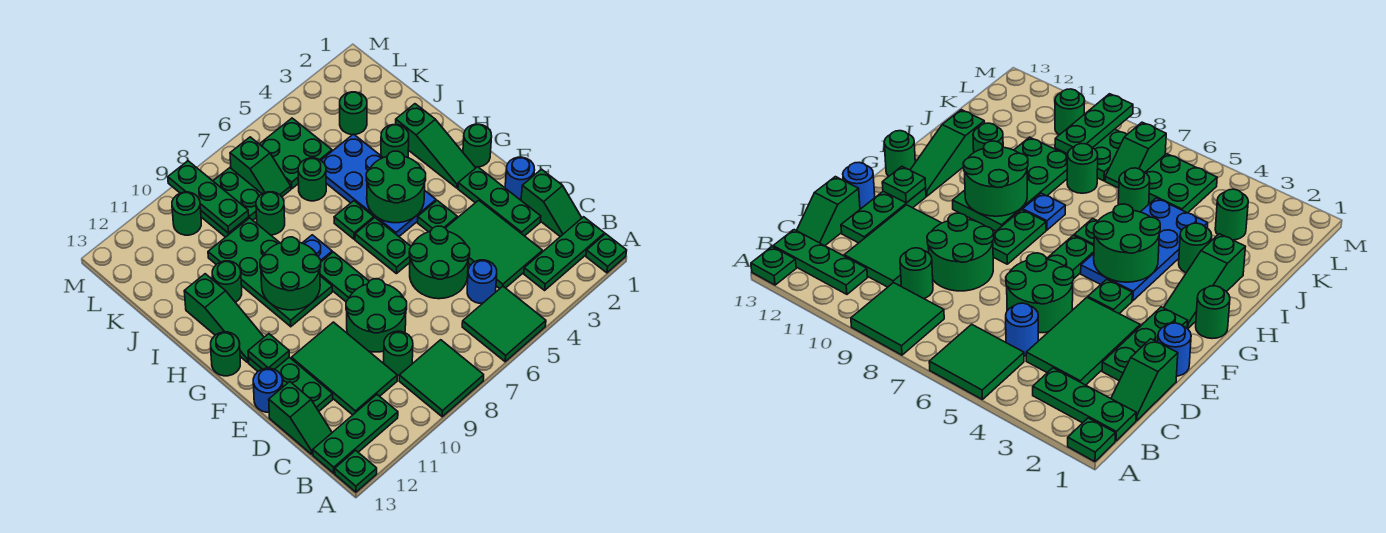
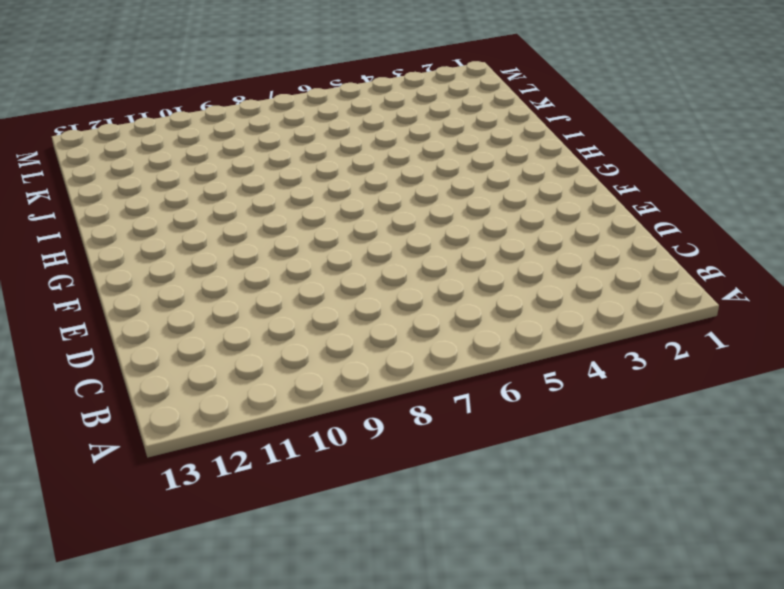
none -> green plate A1 level 1
none -> green tile A5:B6 level 1
none -> green tile A8:B9 level 1
none -> green plate A13 level 1

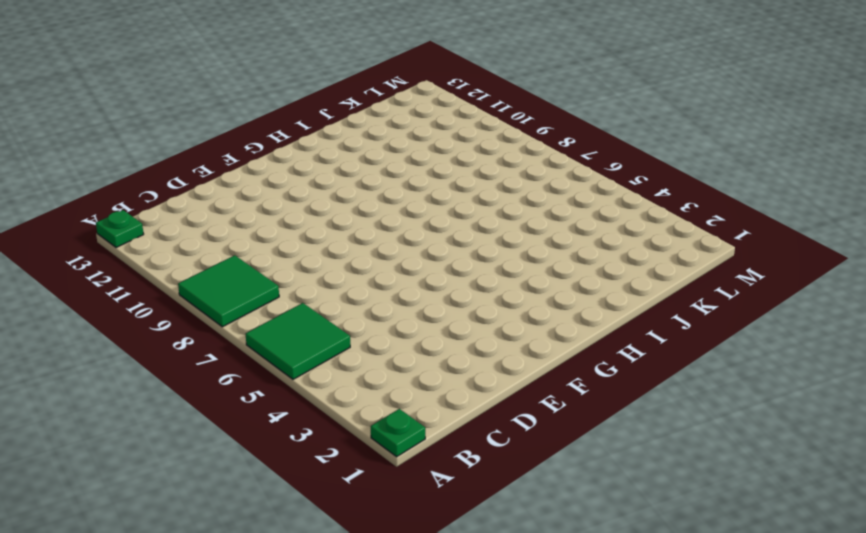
none -> green plate B1:B3 level 1
none -> green plate B11:B13 level 1
none -> green slope C1:D1 level 1 top D
none -> green tile C3:E4 level 1

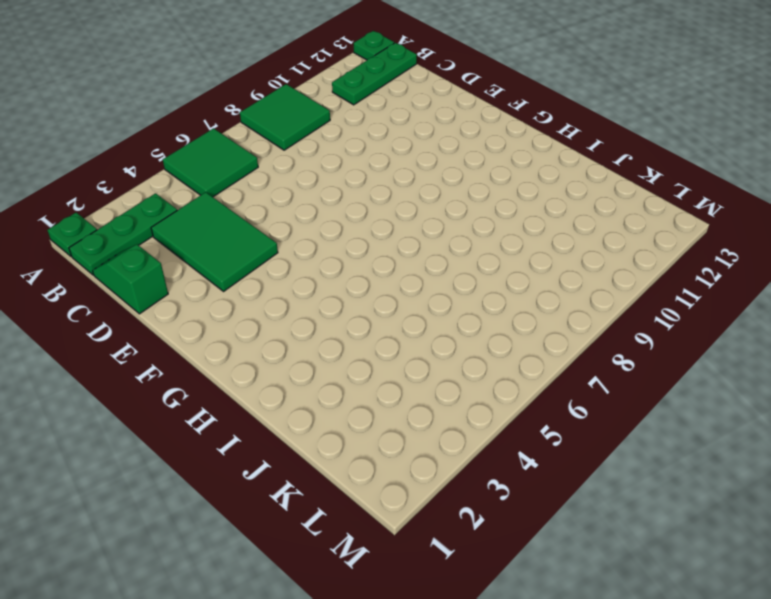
none -> blue round brick C5 level 1
none -> green round brick C9 level 1
none -> green tile C10:E11 level 1
none -> green slope C13:D13 level 1 top D

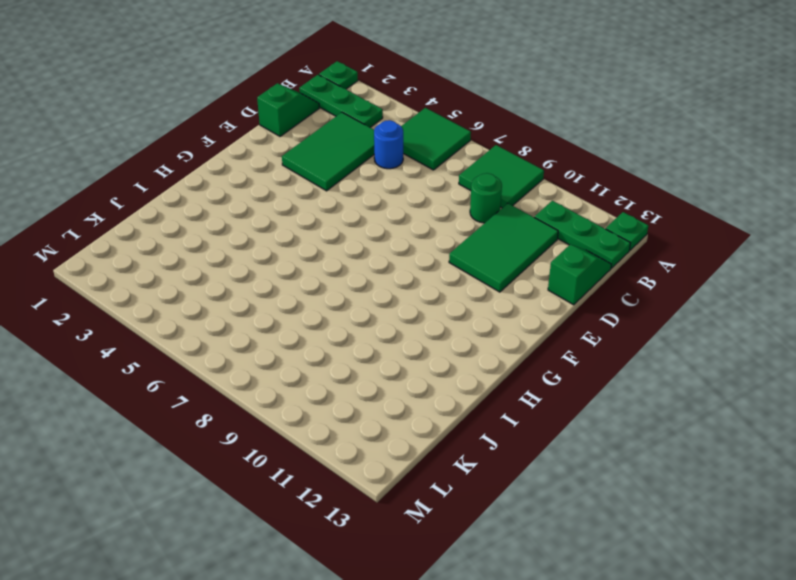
none -> green plate D2:F2 level 1
none -> green round brick D5:E6 level 1
none -> green round brick D8:E9 level 1
none -> green plate D12:F12 level 1

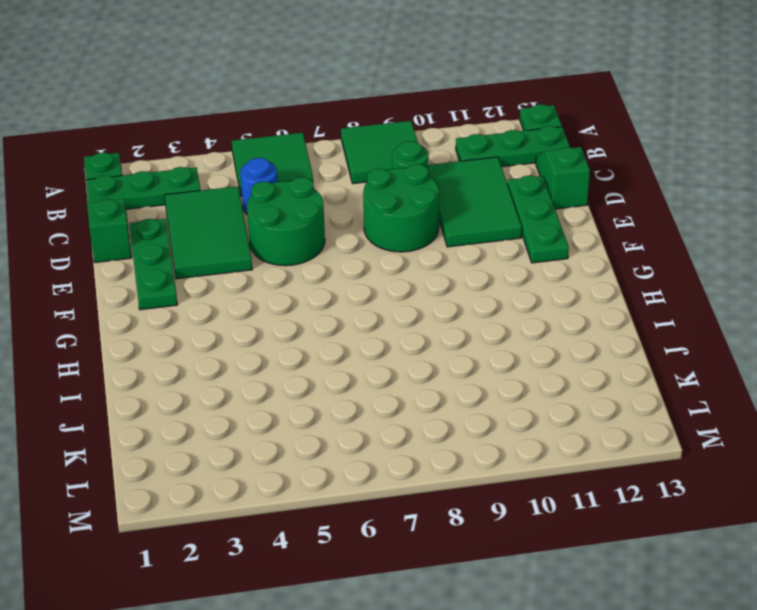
none -> blue round brick E1 level 1
none -> blue round brick E13 level 1
none -> green plate F4 level 1
none -> green plate F6:G6 level 1

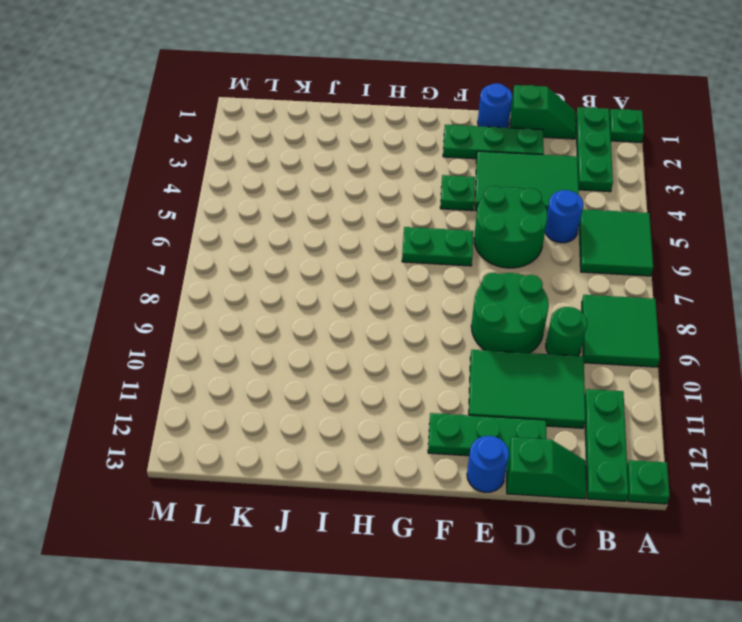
none -> green plate F8:G8 level 1
none -> green round brick G1 level 1
none -> green slope G2:I2 level 1 top I
none -> blue plate G4:J5 level 1

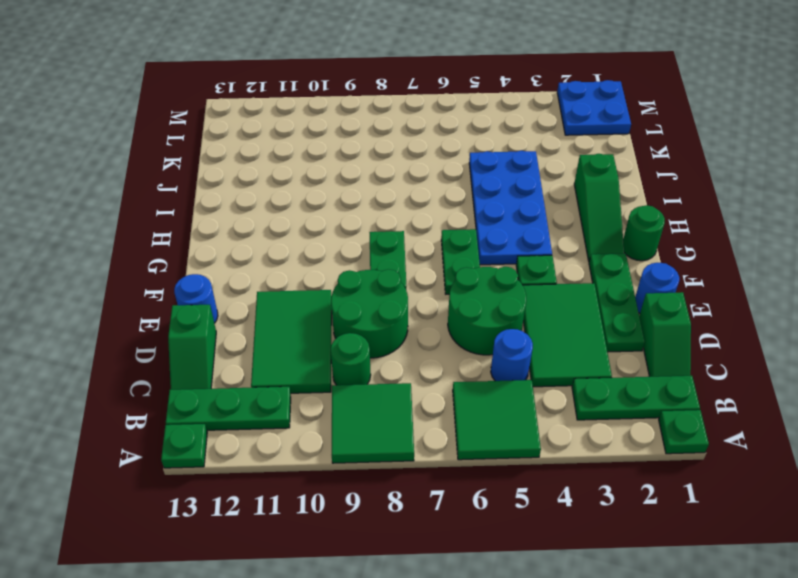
blue plate L1:M2 level 1 -> none
none -> green plate D12:F12 level 1
none -> green plate G9:J10 level 1
none -> green slope G12:I12 level 1 top I
none -> green round brick G13 level 1

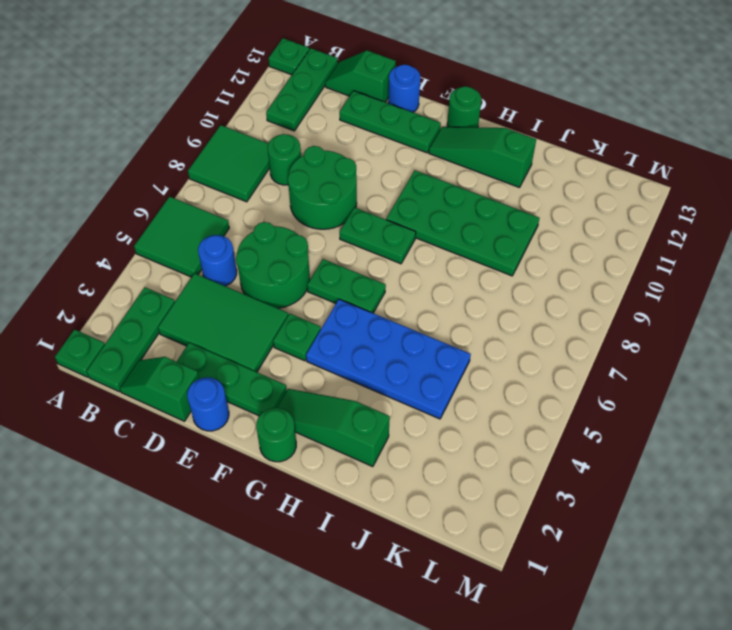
none -> green tile C10:E11 level 1
none -> green plate H6 level 1
none -> blue plate H8 level 1
none -> green round brick I3 level 1

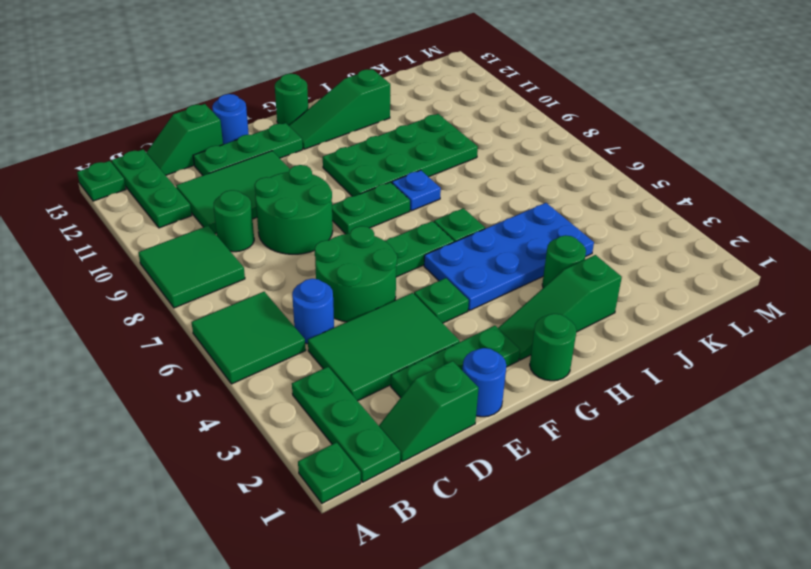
none -> green round brick I11 level 1
none -> green round brick J6 level 1
none -> green round brick J8 level 1
none -> green round brick K3 level 1

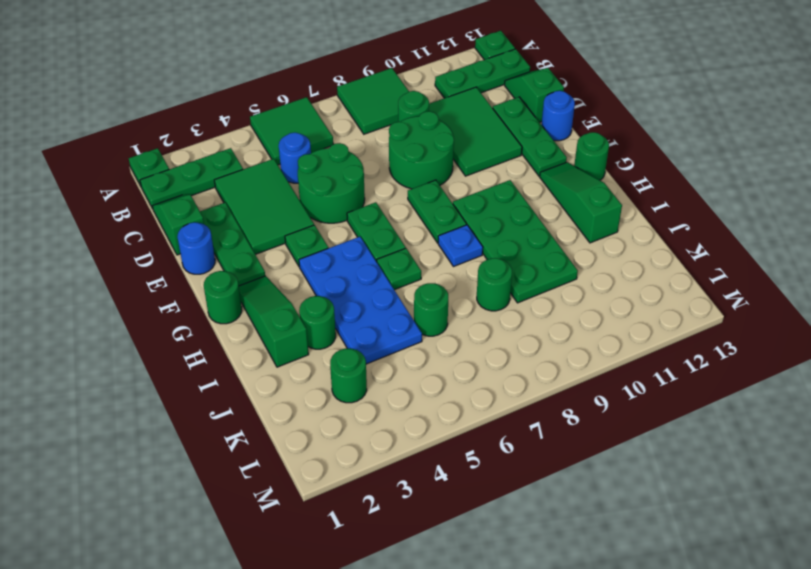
none -> green round brick I11 level 1
none -> green plate K5:L6 level 1
none -> green slope K7:L7 level 1 top L
none -> green plate K8:L9 level 1

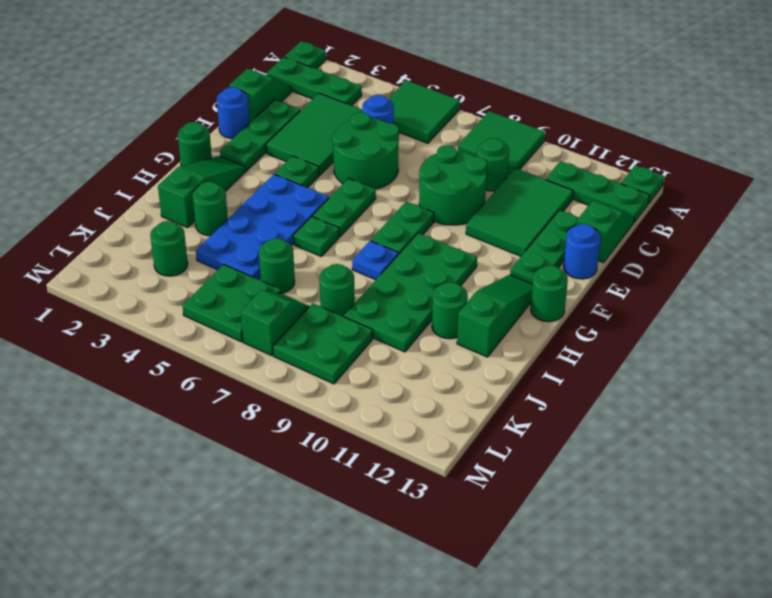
none -> green round brick L10 level 1
none -> green plate F12 level 2
none -> green round brick G4:H5 level 2
none -> green round brick G9:H10 level 2

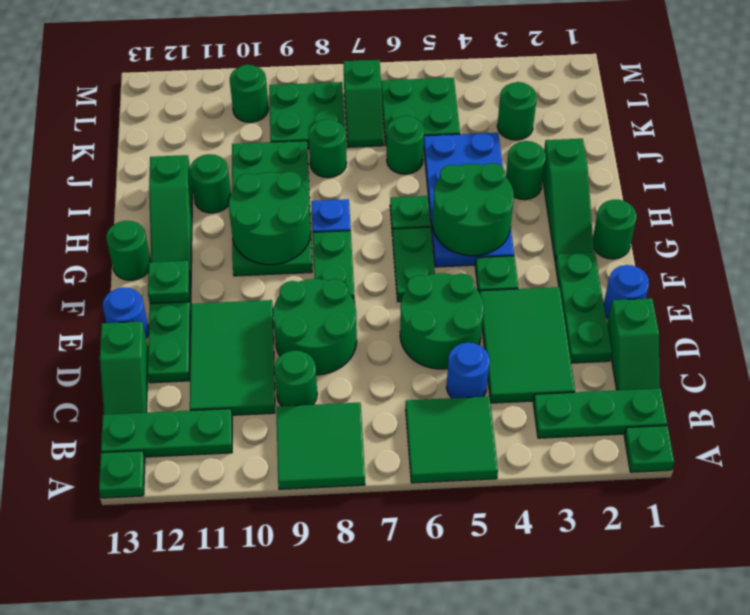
none -> green plate K9:M9 level 2

